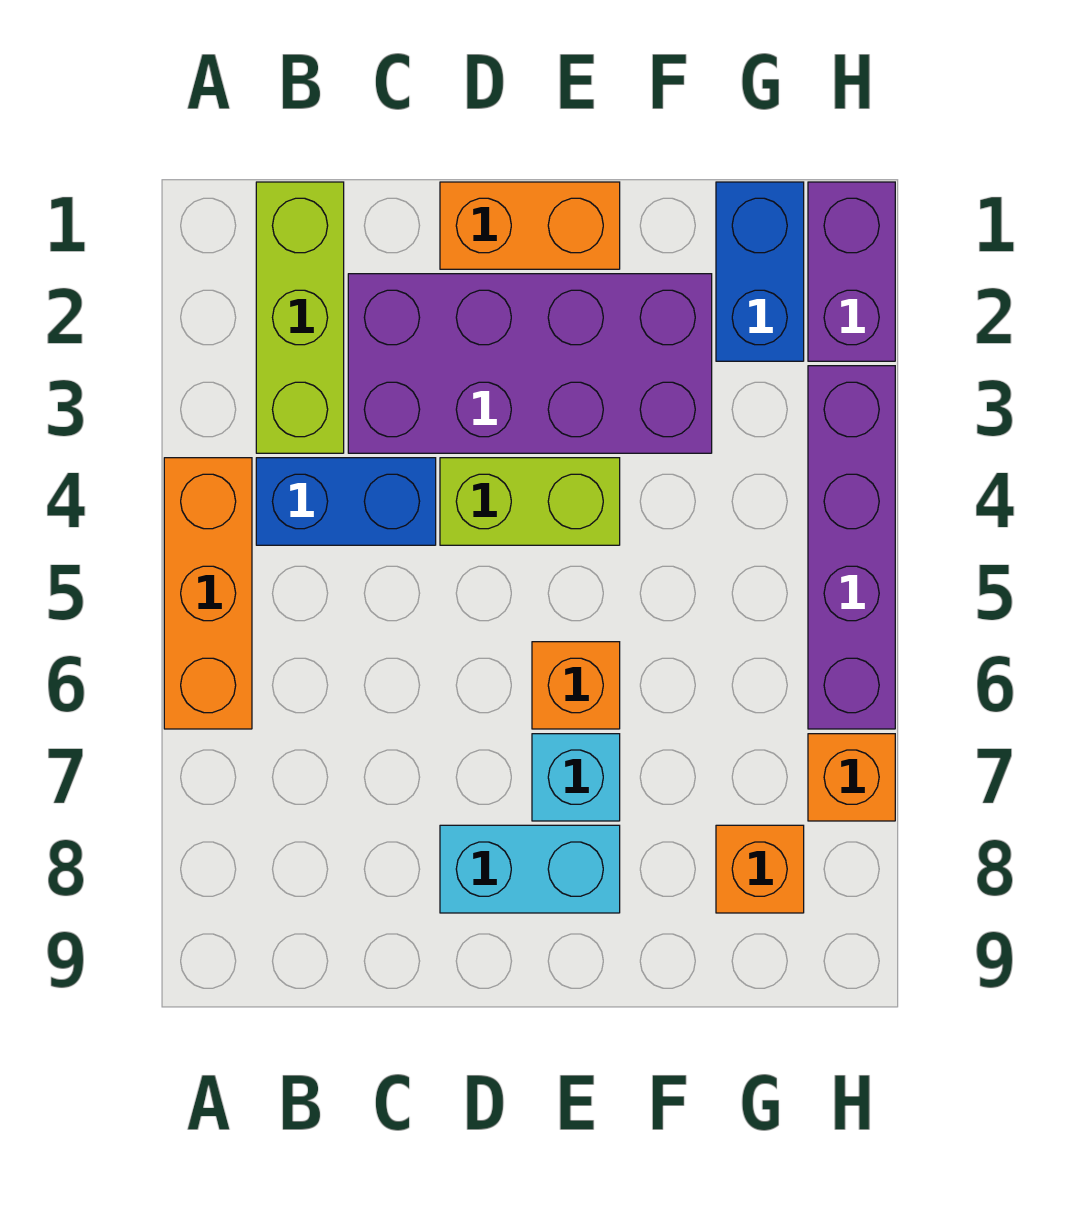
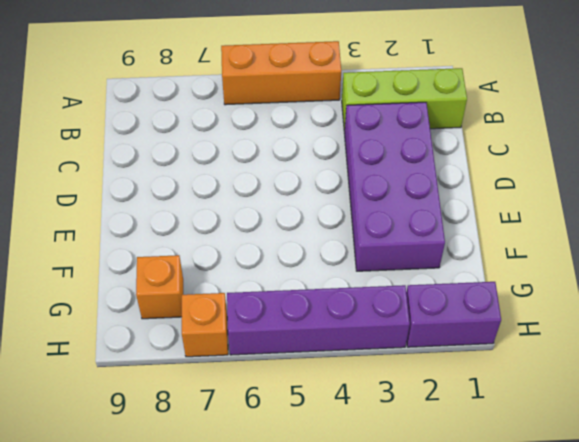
none -> blue brick B4:C4 level 1
none -> orange brick D1:E1 level 1
none -> lime brick D4:E4 level 1

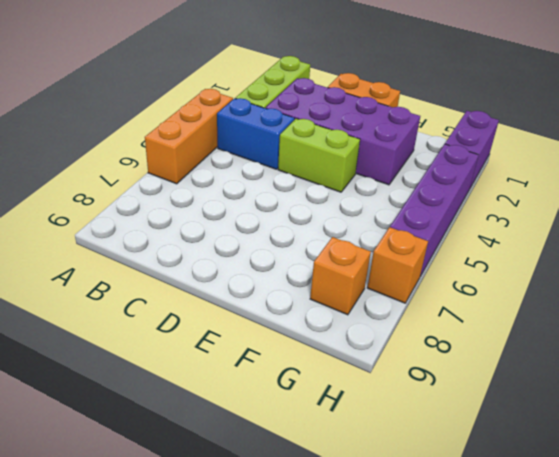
none -> cyan brick D8:E8 level 1
none -> orange brick E6 level 1
none -> cyan brick E7 level 1

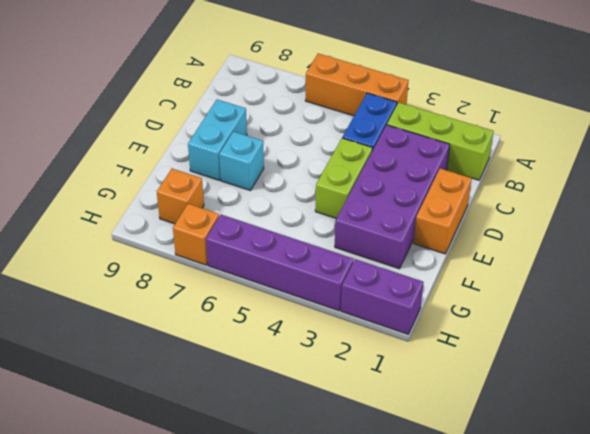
none -> orange brick E6 level 1
none -> blue brick G1:G2 level 1

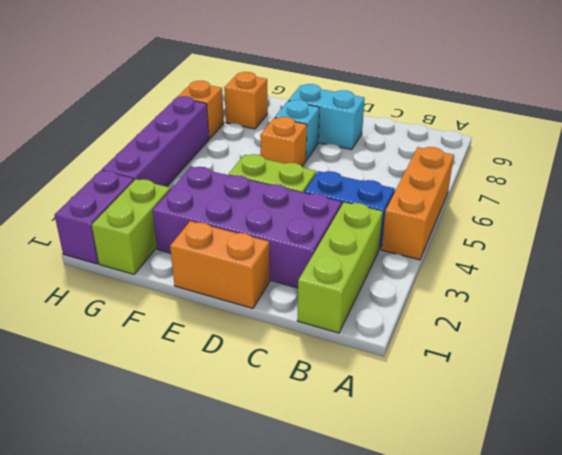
lime brick G1:G2 level 1 -> blue brick G1:G2 level 1

